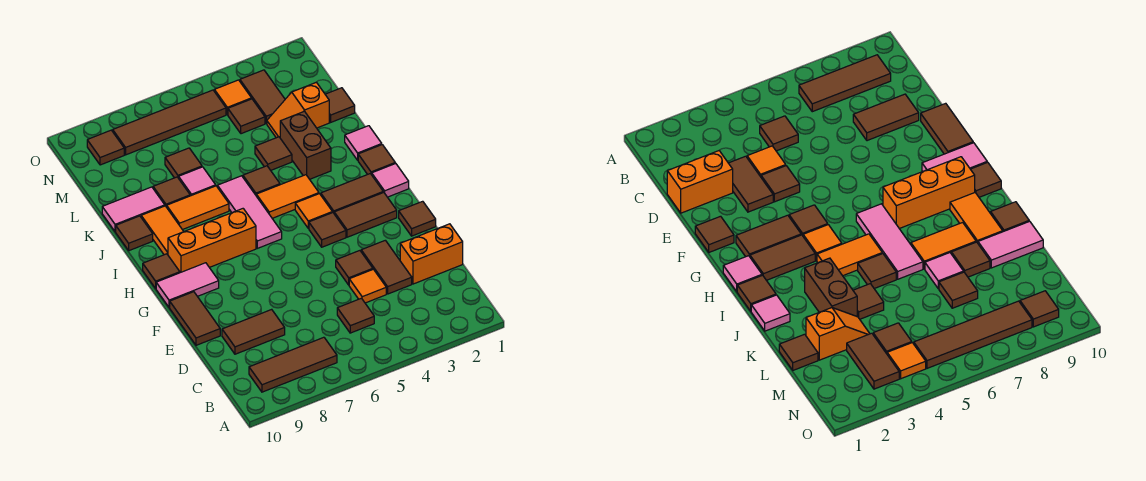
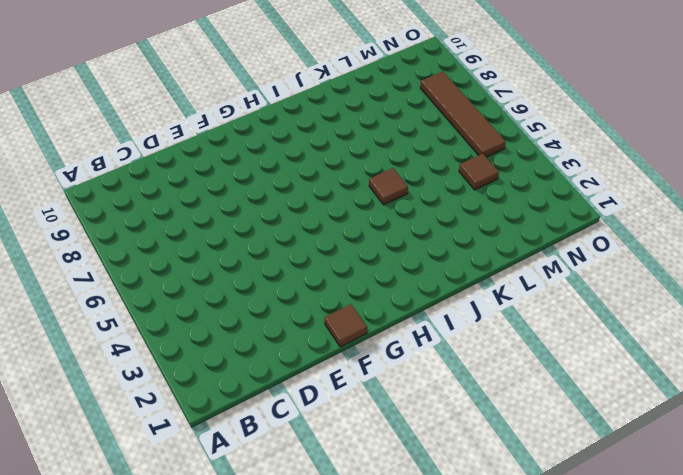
none -> brown tile B7:B9 level 1
none -> brown tile C5 level 1
none -> orange brick D1:D2 level 1
none -> brown tile D3:E3 level 1

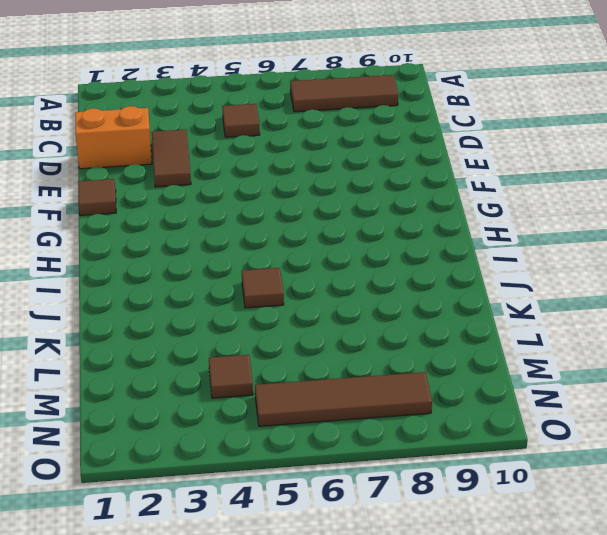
none -> orange tile D4 level 1
none -> brown tile D8:D9 level 1
none -> brown tile E4 level 1
none -> brown tile E10:F10 level 1

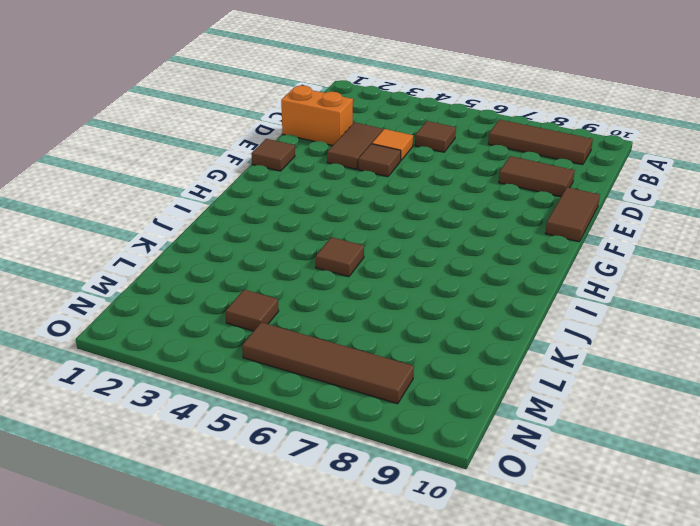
none -> brown tile G2:G3 level 1
none -> brown tile G4 level 1
none -> pink tile G9:G10 level 1
none -> pink tile H1 level 1

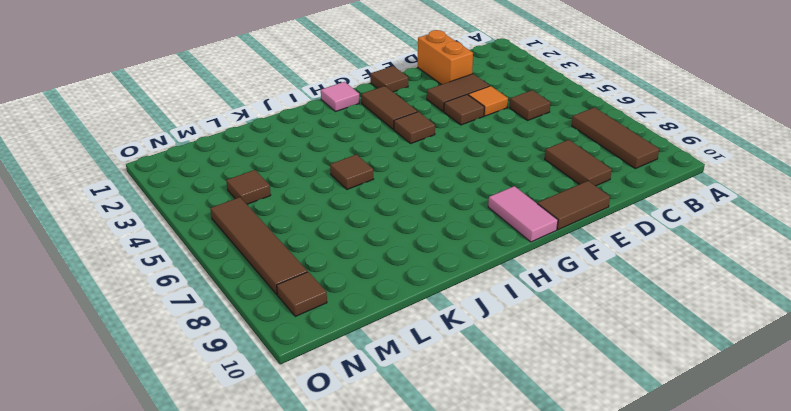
none -> brown tile H2:H3 level 1
none -> orange tile H4 level 1
none -> pink tile H6:J6 level 1
none -> orange brick H7:H9 level 1

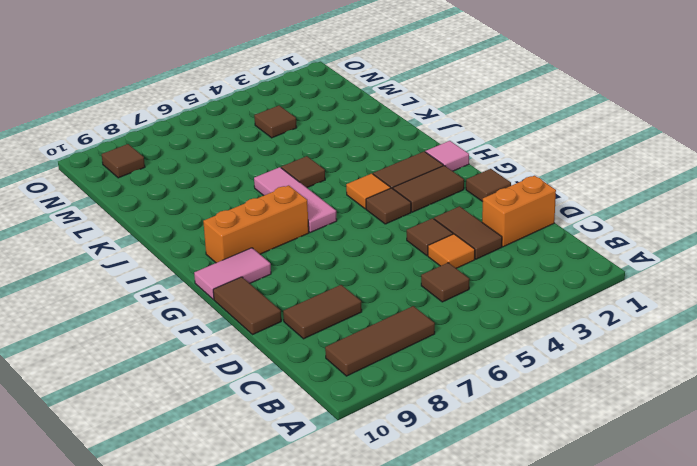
none -> brown tile H10 level 1
none -> brown tile I1 level 1
none -> orange tile I4:I5 level 1
none -> orange tile I9:J9 level 1

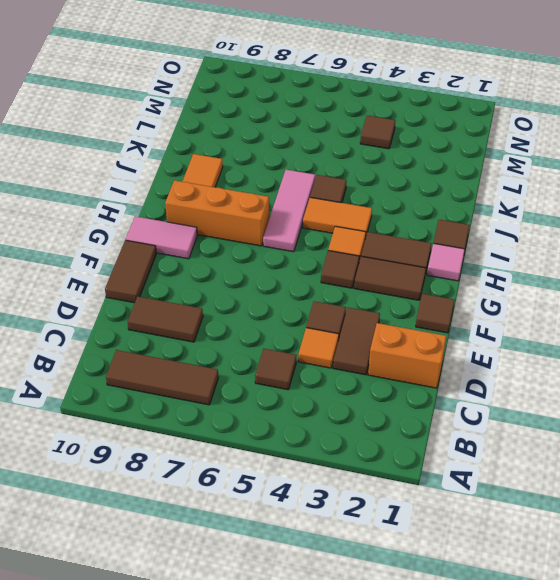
none -> brown tile H10 level 1
none -> pink tile J1 level 1
none -> brown brick J3:K3 level 1
none -> orange tile J7:J8 level 1

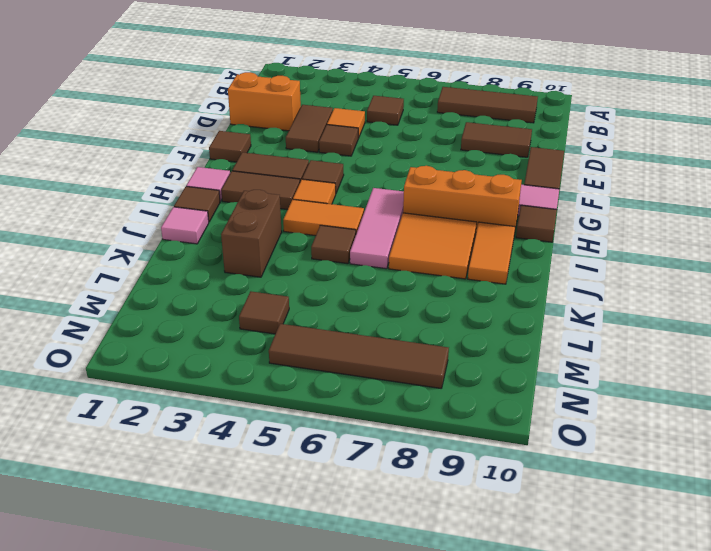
orange tile I7:J8 level 1 -> orange tile J7:J8 level 1
none -> brown tile J10 level 1
none -> brown tile K4 level 1
none -> pink tile K7 level 1
none -> brown tile K8 level 1

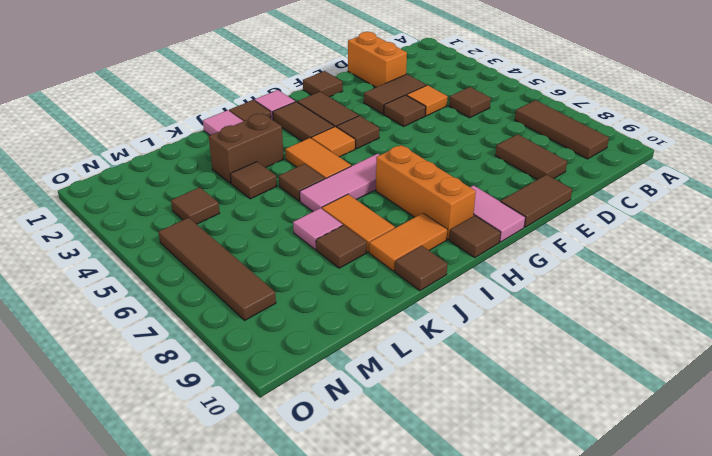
none -> pink tile K9:K10 level 1
none -> brown tile L1 level 1
none -> orange slope L2:L3 level 1 top 2
none -> brown tile L7 level 1

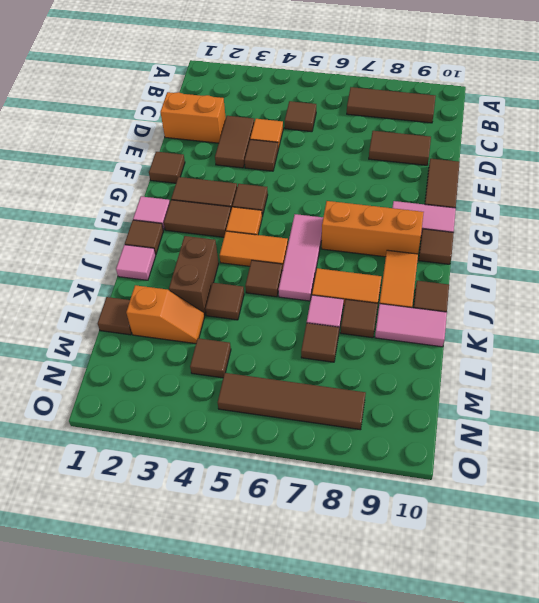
none -> brown tile M3:N3 level 1
none -> orange tile N4 level 1
none -> brown tile N9 level 1

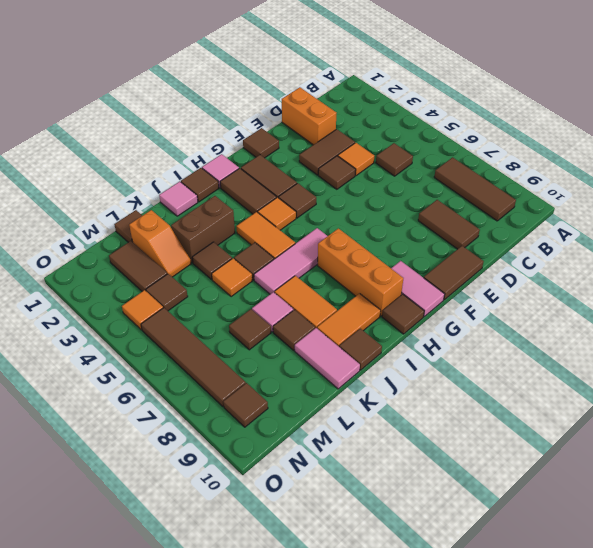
orange tile K5 level 1 -> none
brown tile M2:M3 level 1 -> brown tile M3:N3 level 1

